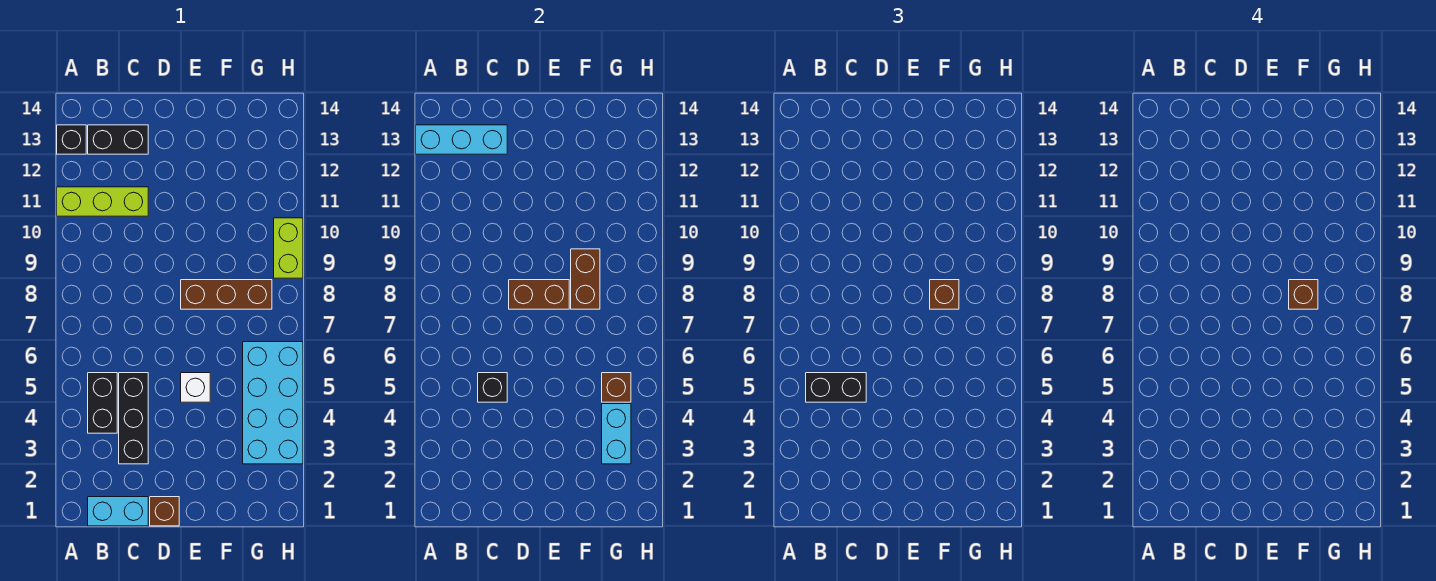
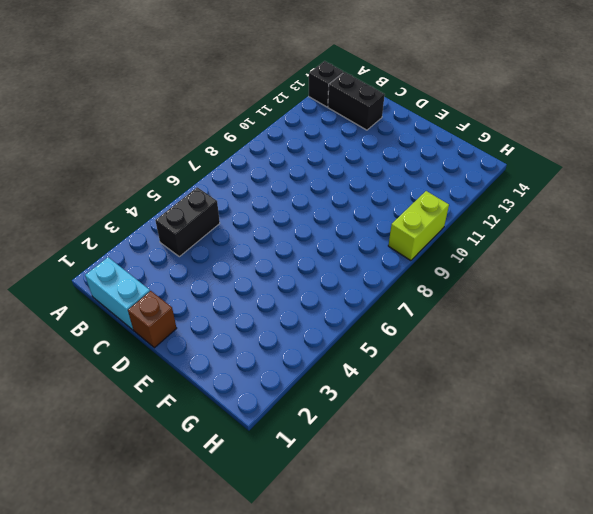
none -> lime brick A11:C11 level 1
none -> black brick C3:C5 level 1
none -> white brick E5 level 1

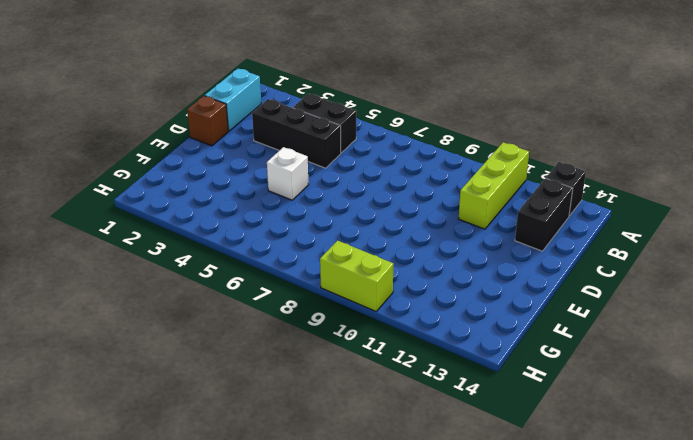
none -> brown brick E8:G8 level 1
none -> cyan brick G3:H6 level 1
none -> cyan brick A13:C13 level 2

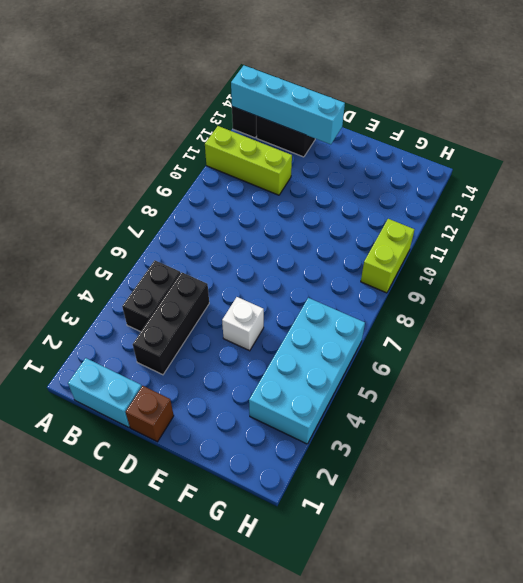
cyan brick A13:D13 level 2 -> cyan brick A13:C13 level 2
none -> brown brick E8:G8 level 1
none -> black brick C5 level 2
none -> brown brick D8:E8 level 2

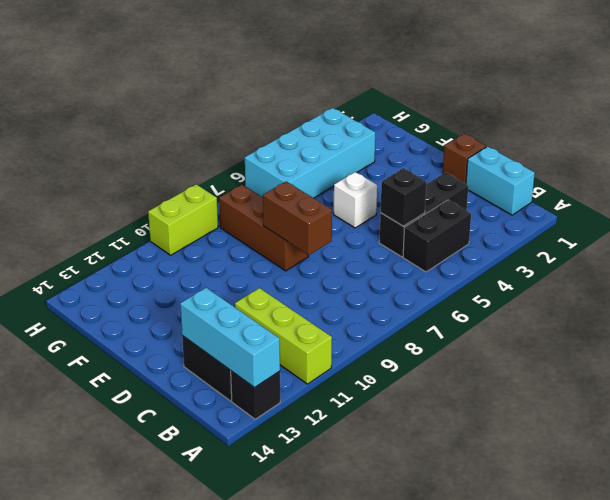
none -> brown brick F8:F9 level 2
none -> cyan brick G3:G4 level 2
none -> brown brick G5 level 2

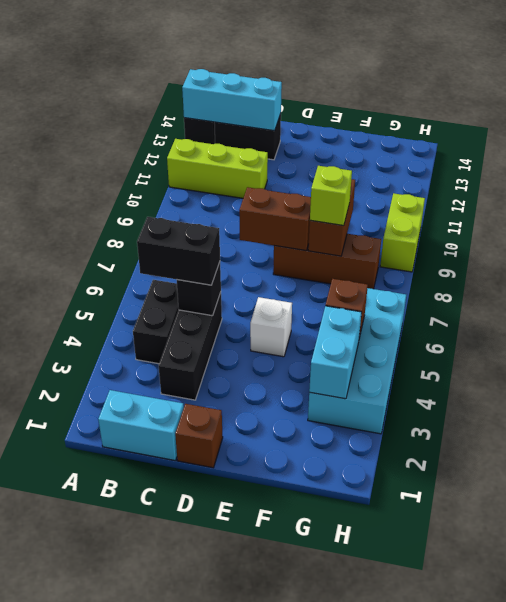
lime brick F8 level 3 -> brown brick F8 level 3
none -> brown brick F8 level 4

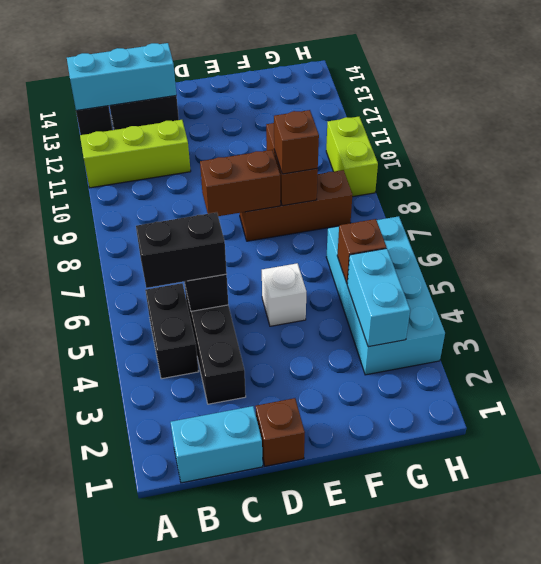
none -> brown brick F8 level 4

